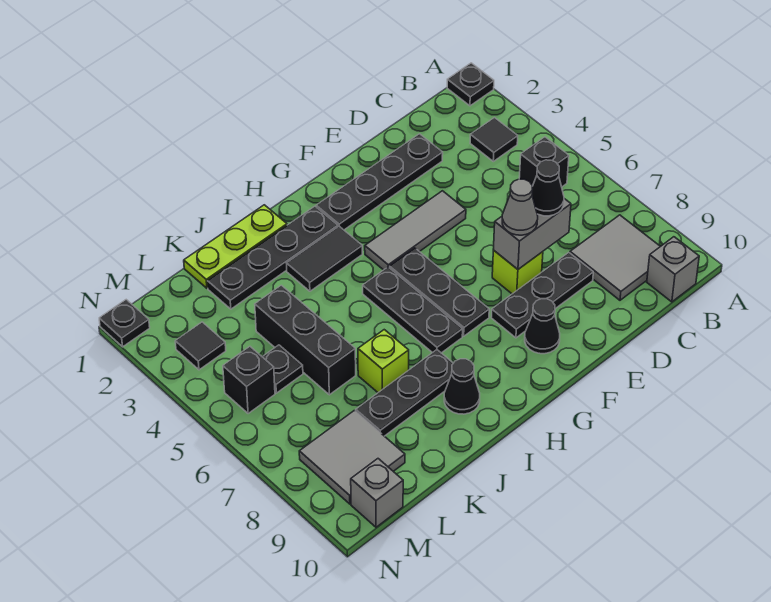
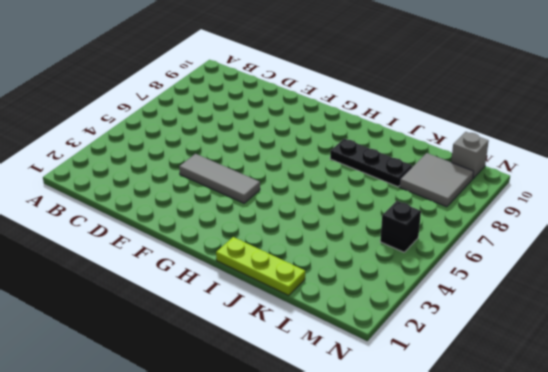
none -> black plate A1 level 1
none -> black tile B3 level 1
none -> black brick B5 level 1

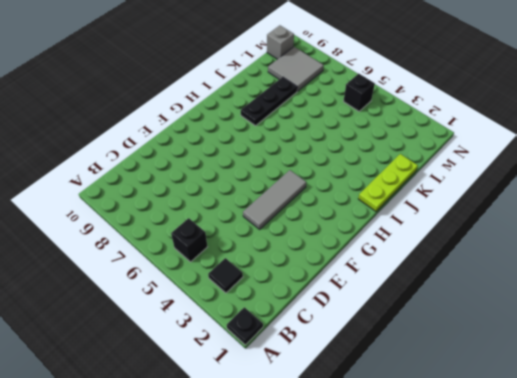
none -> grey tile B8:C9 level 1
none -> grey brick B10 level 1
none -> black plate D2:G2 level 1

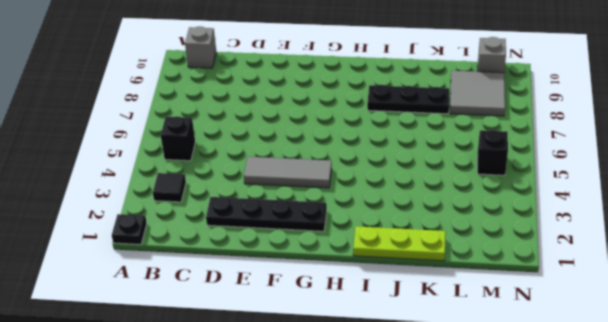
none -> grey tile B8:C9 level 1
none -> black plate D8:F8 level 1
none -> lime brick E7 level 1

